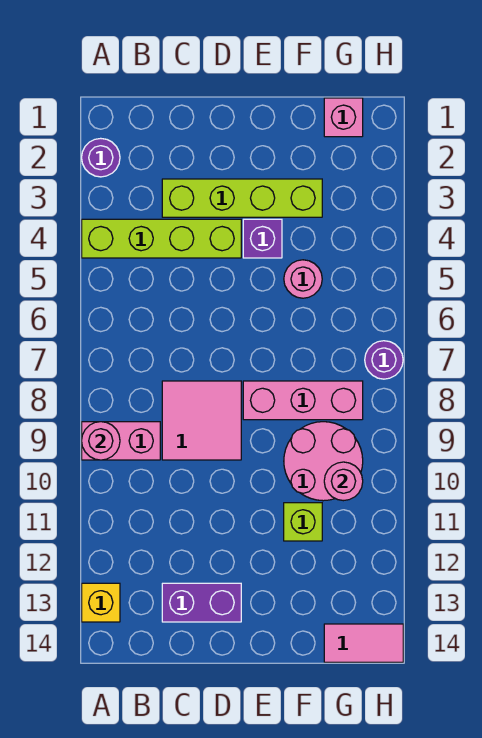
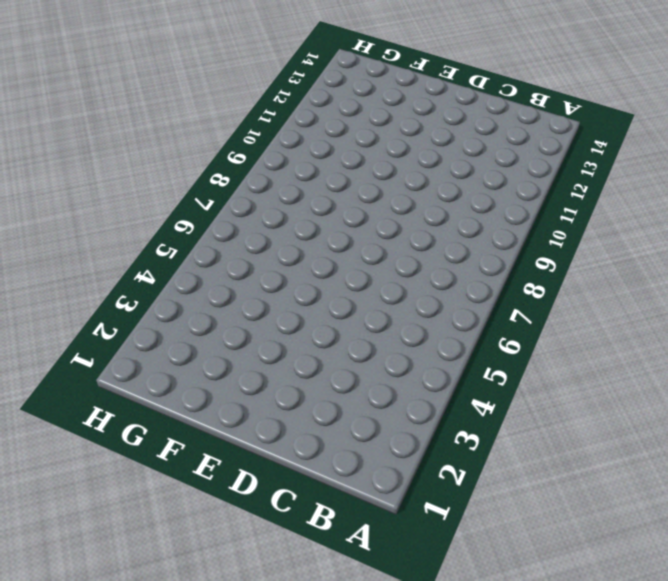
none -> purple round brick A2 level 1
none -> lime brick A4:D4 level 1
none -> pink brick A9:B9 level 1

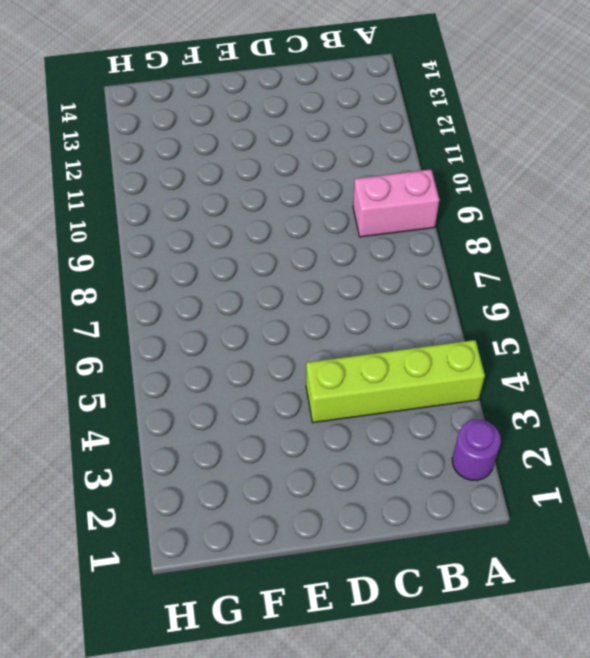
none -> yellow brick A13 level 1
none -> lime brick C3:F3 level 1
none -> pink tile C8:D9 level 1

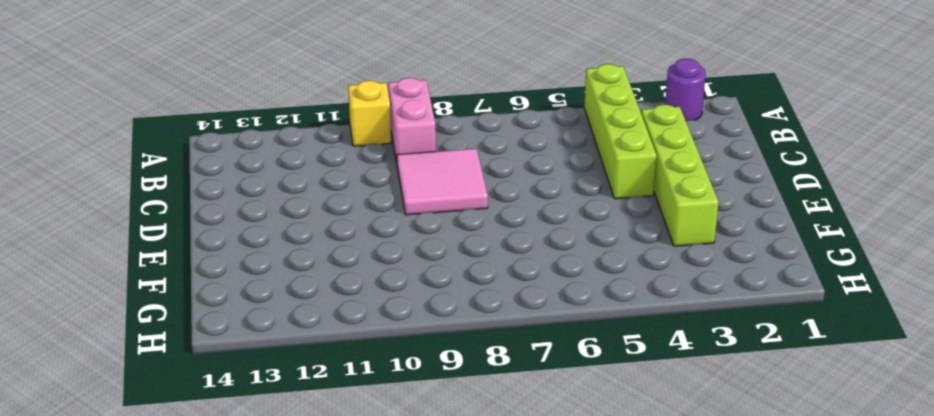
yellow brick A10 level 1 -> yellow brick A13 level 1
none -> purple brick C13:D13 level 1
none -> purple brick E4 level 1
none -> pink brick E8:G8 level 1

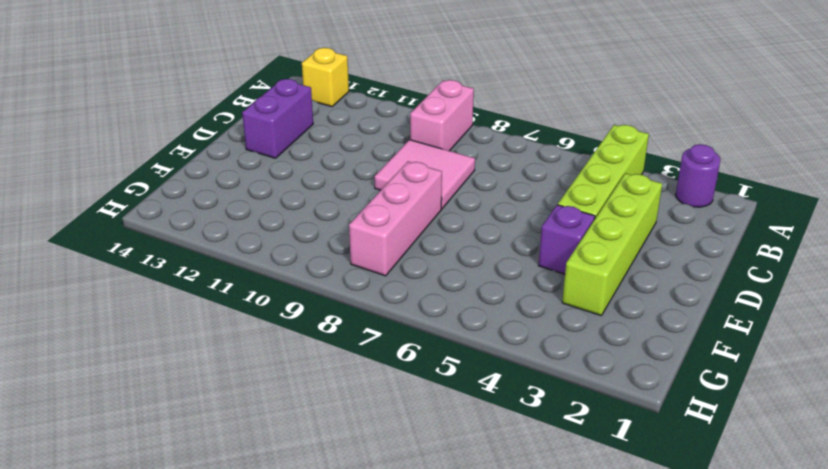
none -> pink round brick F5 level 1
none -> pink round brick F9:G10 level 1
none -> lime brick F11 level 1

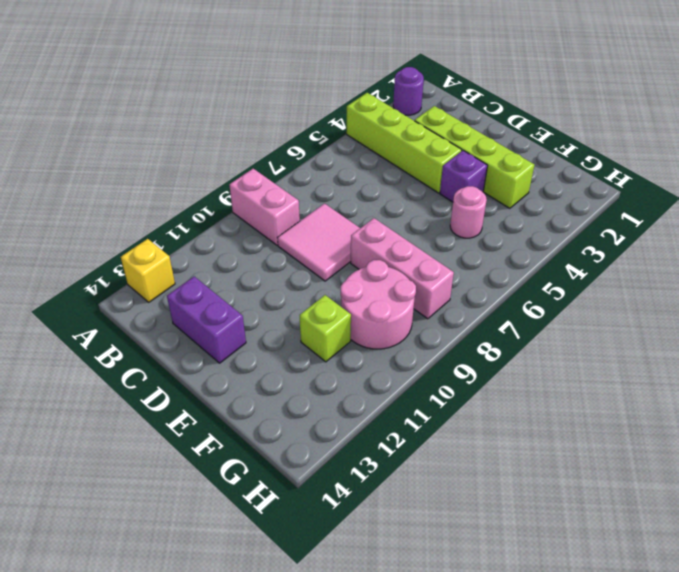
none -> pink brick G1 level 1
none -> pink tile G14:H14 level 1
none -> purple round brick H7 level 1

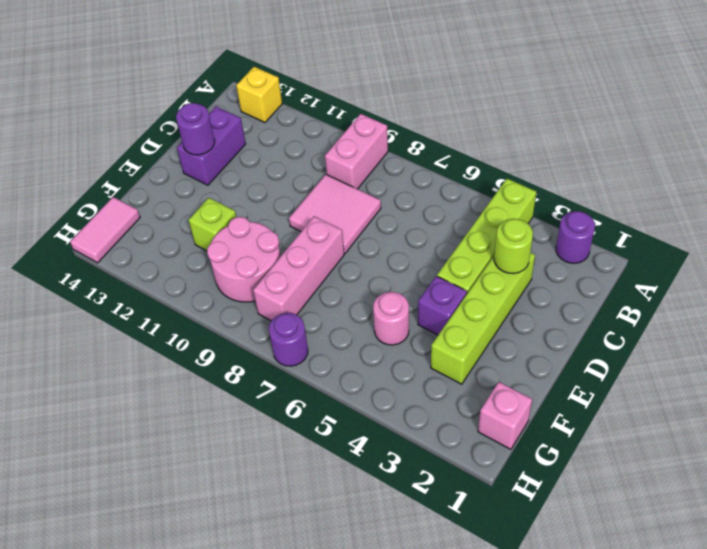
lime round brick C3 level 2 -> none
purple round brick D13 level 2 -> none
none -> pink round brick A9 level 2
none -> pink round brick G10 level 2

